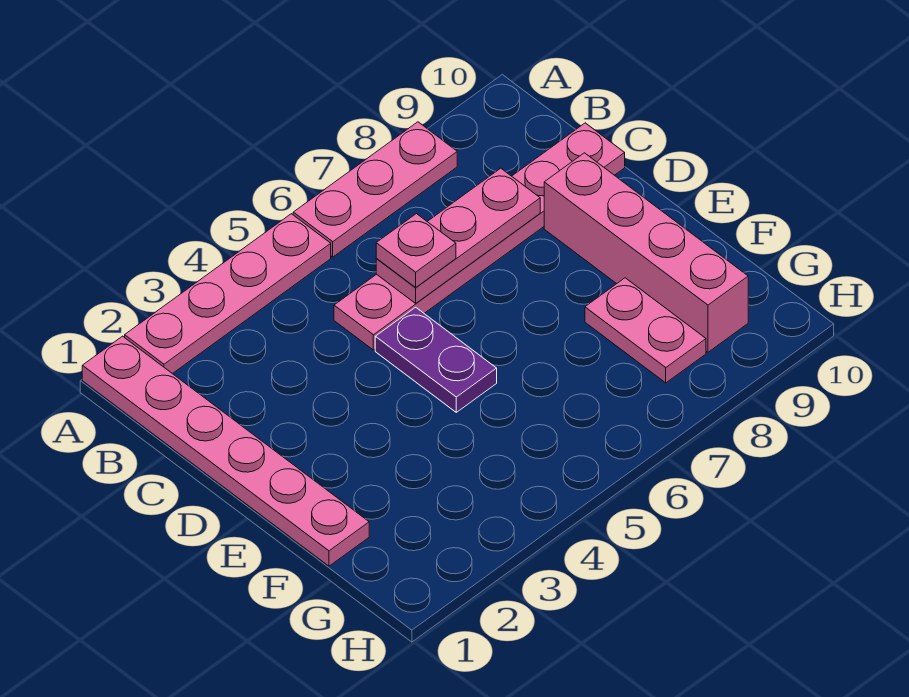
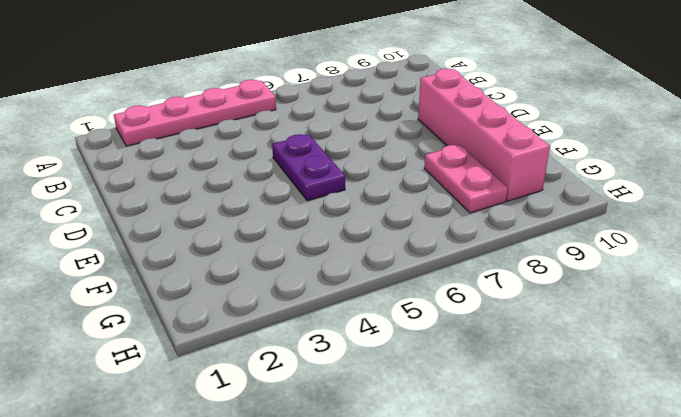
none -> pink plate A1:F1 level 1
none -> pink plate A6:A8 level 1

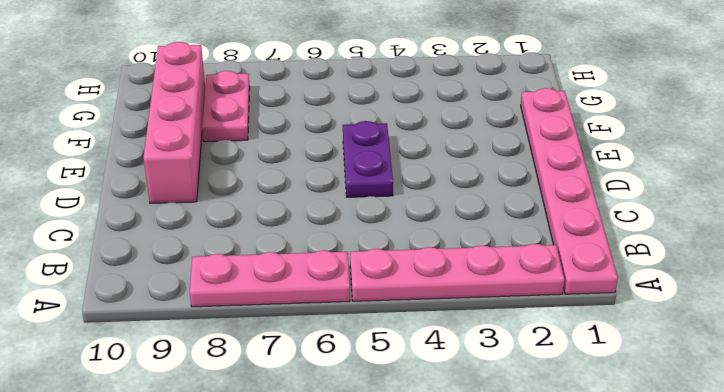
none -> pink plate C5:C10 level 1
none -> pink plate C6:C8 level 2

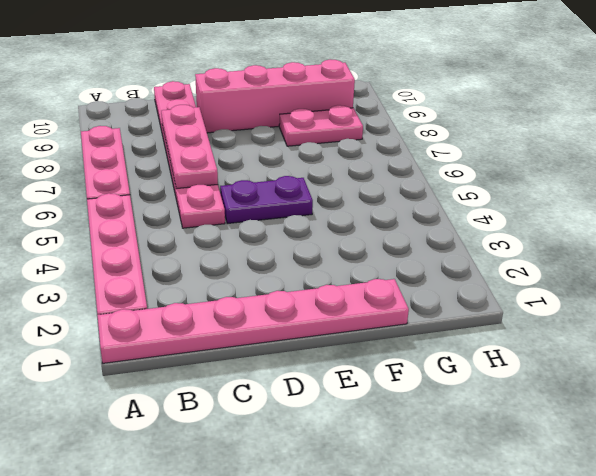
none -> pink plate C6 level 3

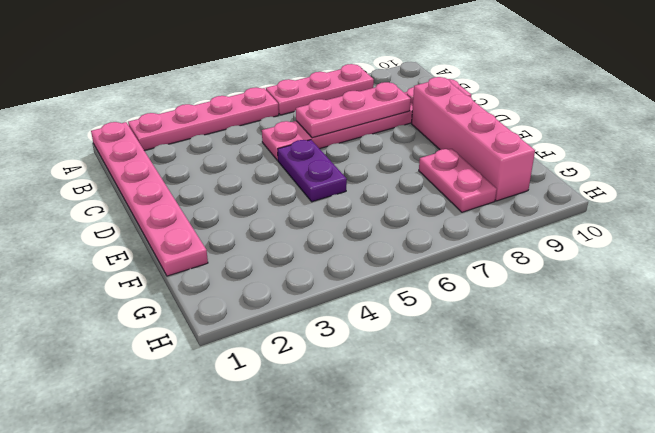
none -> pink plate C6 level 3

